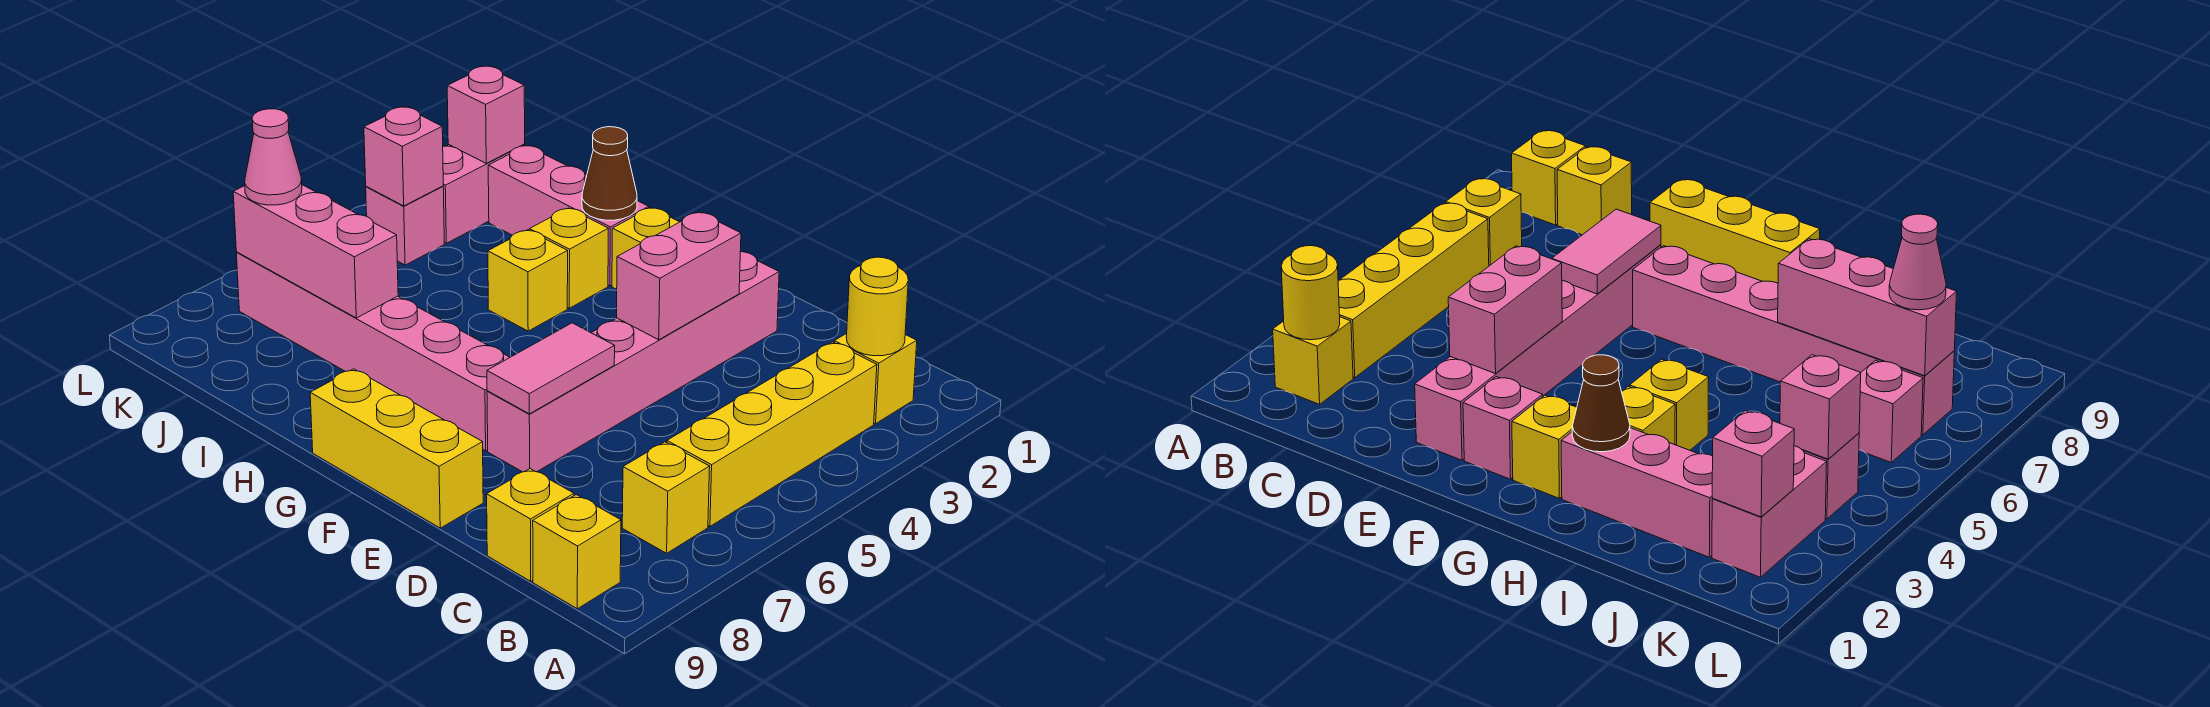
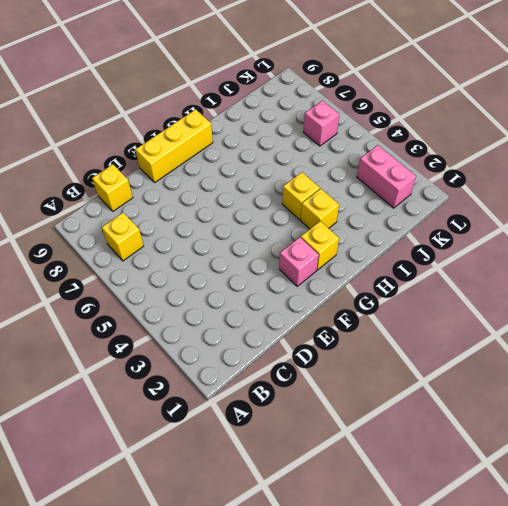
none -> yellow brick B2 level 1
none -> yellow brick B3:B6 level 1
none -> yellow brick B9 level 1

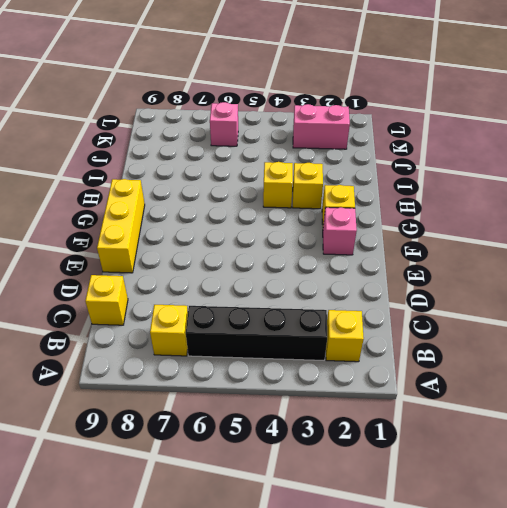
black brick B3:B6 level 1 -> yellow brick B3:B6 level 1
none -> yellow brick B9 level 1
none -> pink brick E2:E7 level 1
none -> pink brick F7:K7 level 1

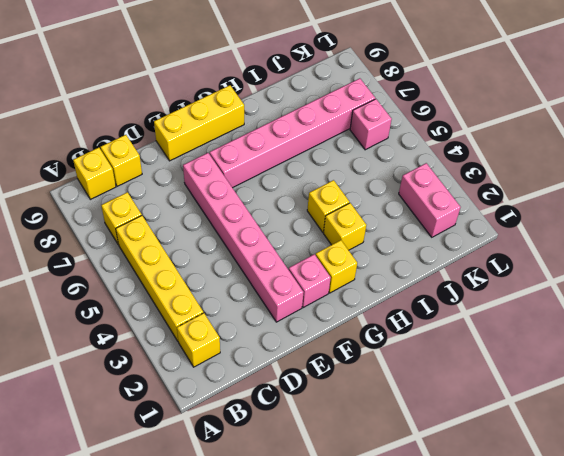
none -> pink brick H2:J2 level 1
none -> pink brick K4 level 1
none -> yellow round brick B2 level 2

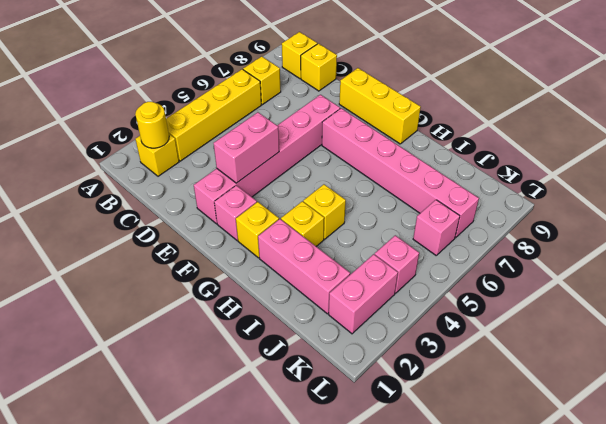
none -> pink tile E6:E7 level 2
none -> brown cone H2 level 2
none -> pink brick I7:K7 level 2

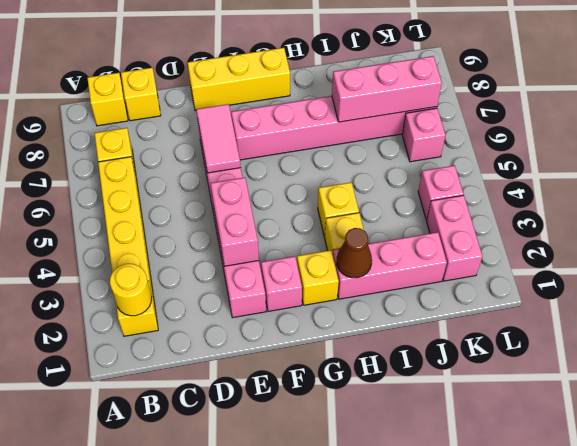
none -> pink brick K2 level 2
none -> pink brick K4 level 2
none -> pink cone K7 level 3

